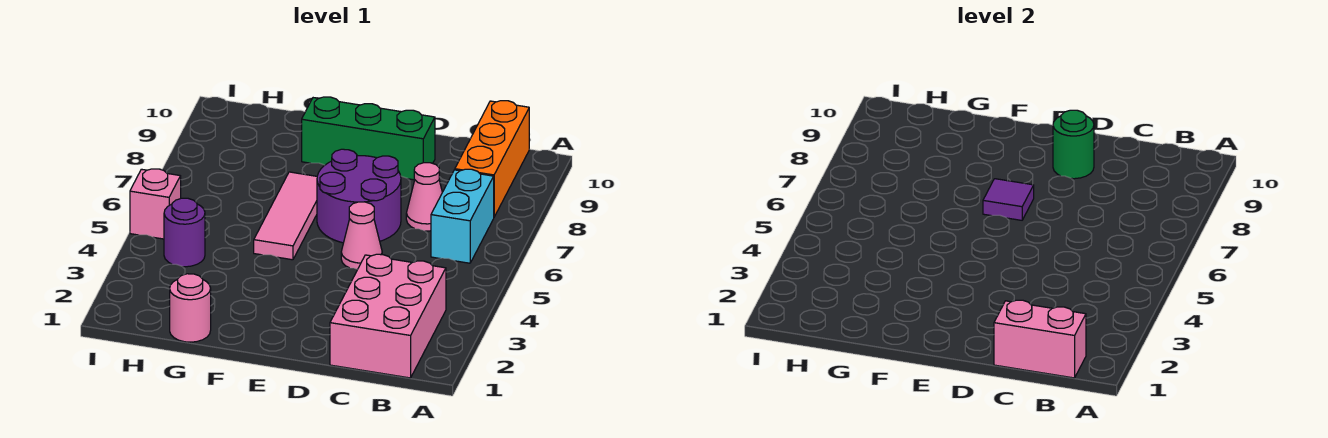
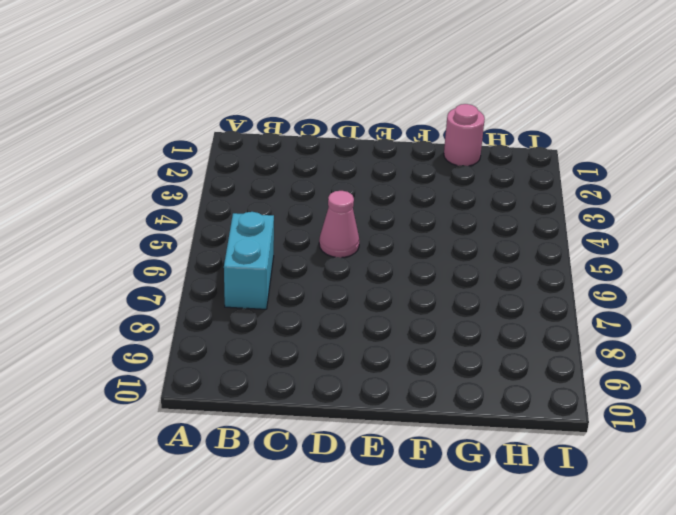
none -> pink brick B1:C3 level 1
none -> orange brick B8:B10 level 1
none -> pink cone C7 level 1

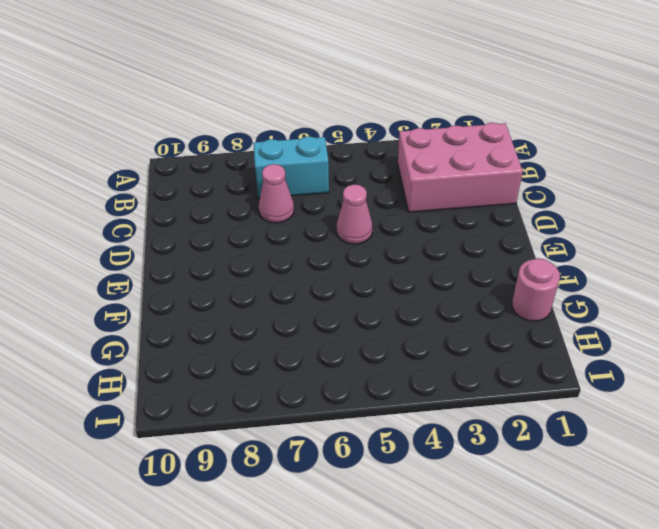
none -> orange brick B8:B10 level 1
none -> purple round brick D6:E7 level 1
none -> green brick D9:F9 level 1

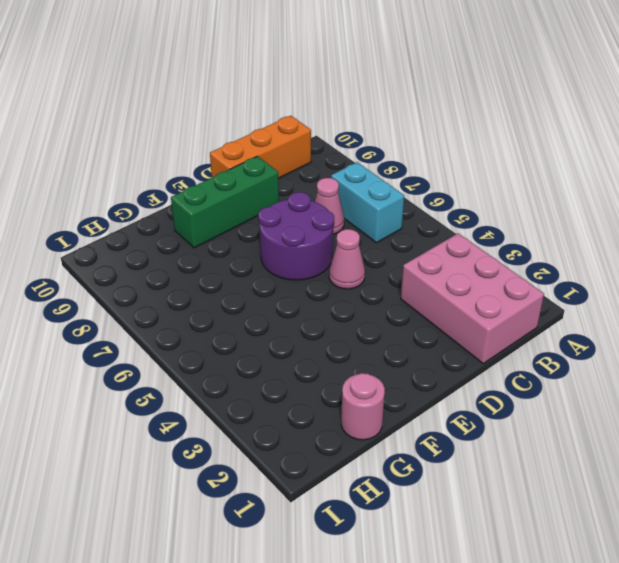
orange brick B10:D10 level 1 -> orange brick B8:B10 level 1
none -> pink tile F5:F7 level 1
none -> purple round brick H4 level 1
none -> pink brick I5 level 1

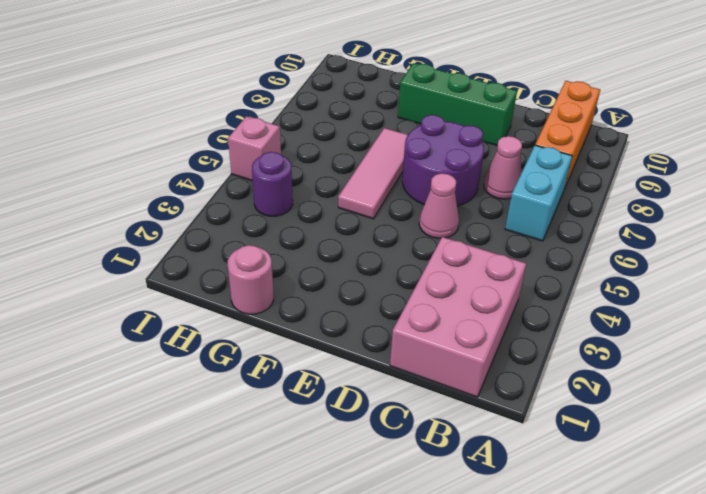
none -> pink brick B1:C1 level 2
none -> green round brick D9 level 2
none -> purple tile E7 level 2

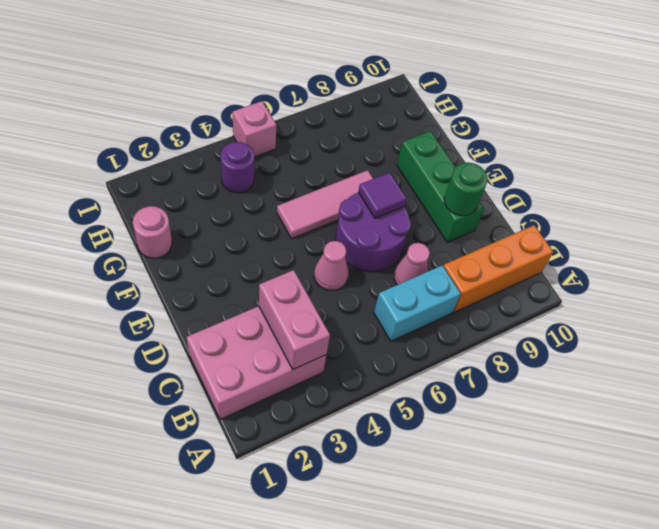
pink brick B3:C3 level 2 -> pink brick B1:C1 level 2

